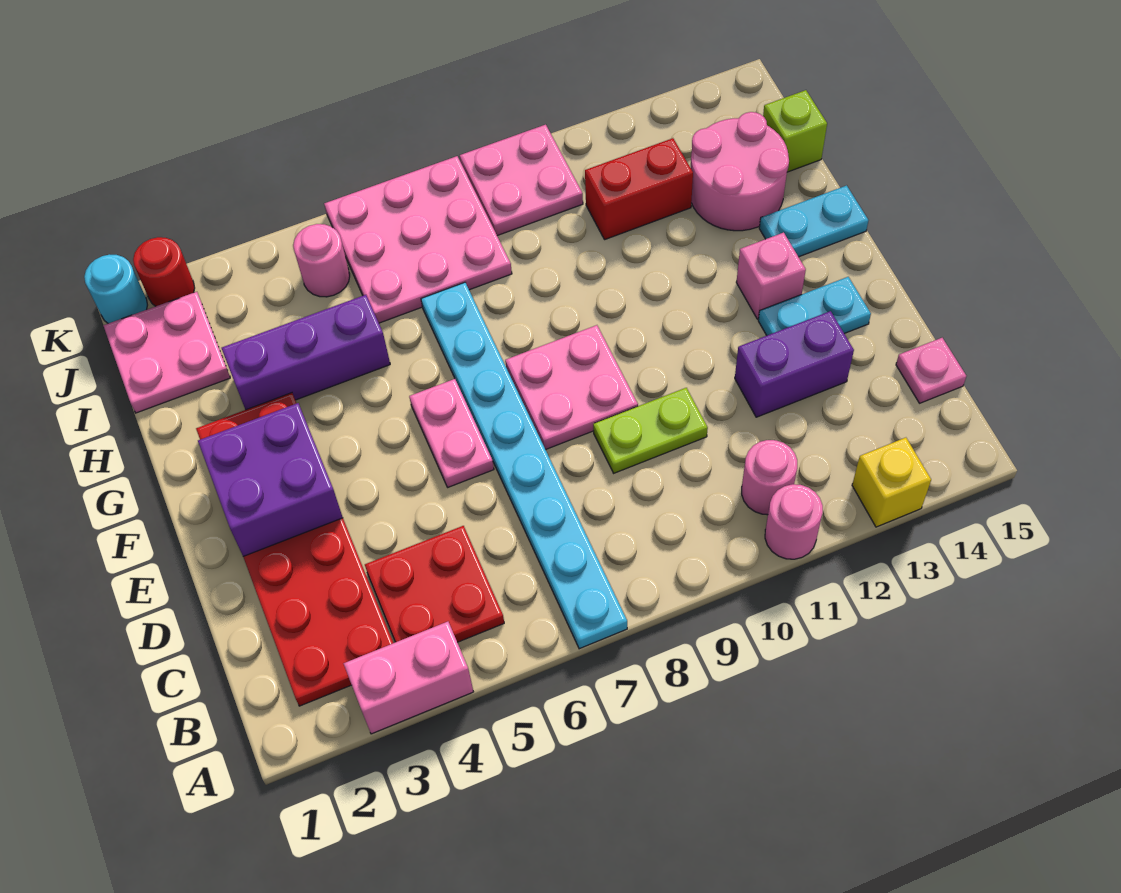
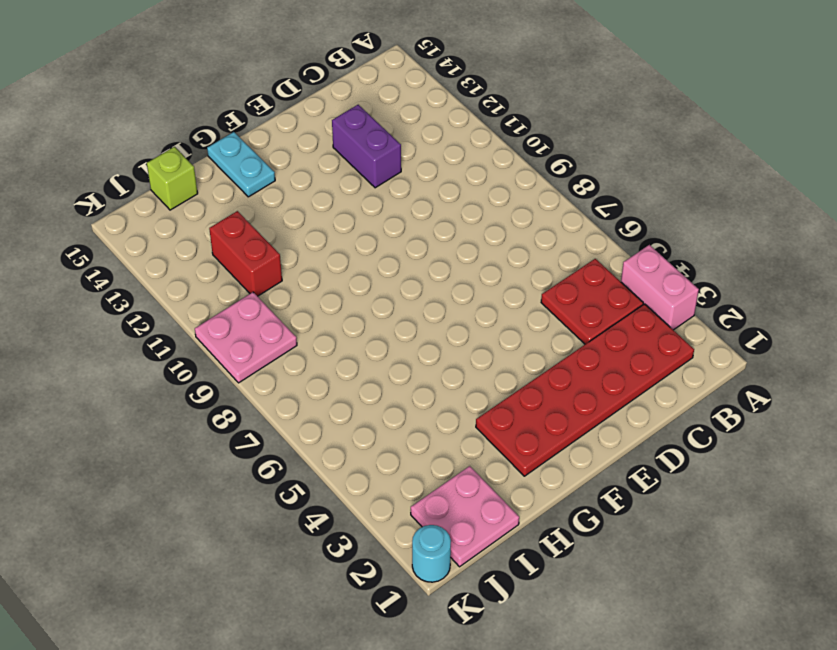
none -> cyan plate A7:H7 level 1
none -> pink round brick A11 level 1
none -> yellow brick A13 level 1

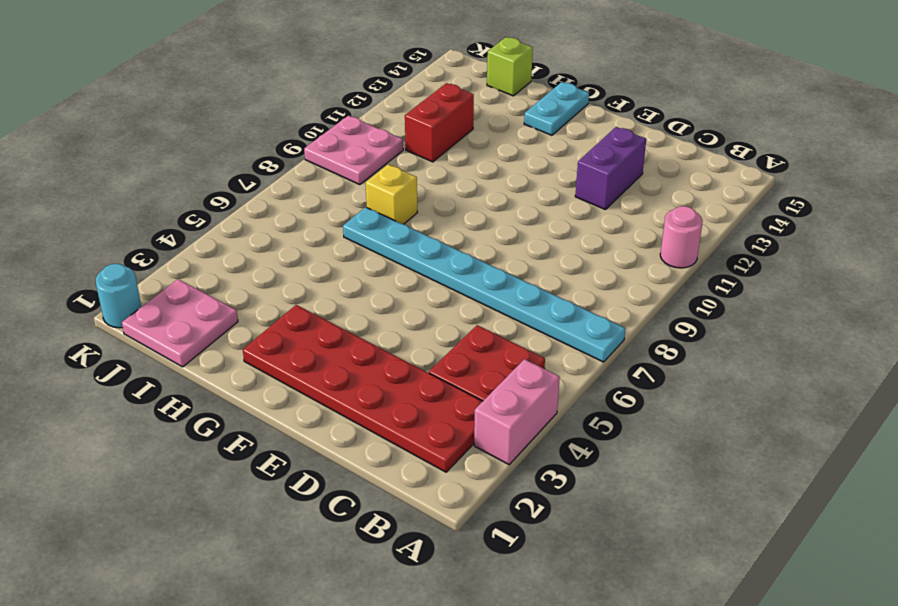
yellow brick H8 level 1 -> yellow brick A13 level 1
none -> pink round brick B11 level 1
none -> pink plate C15 level 1
none -> lime plate D9:D10 level 1

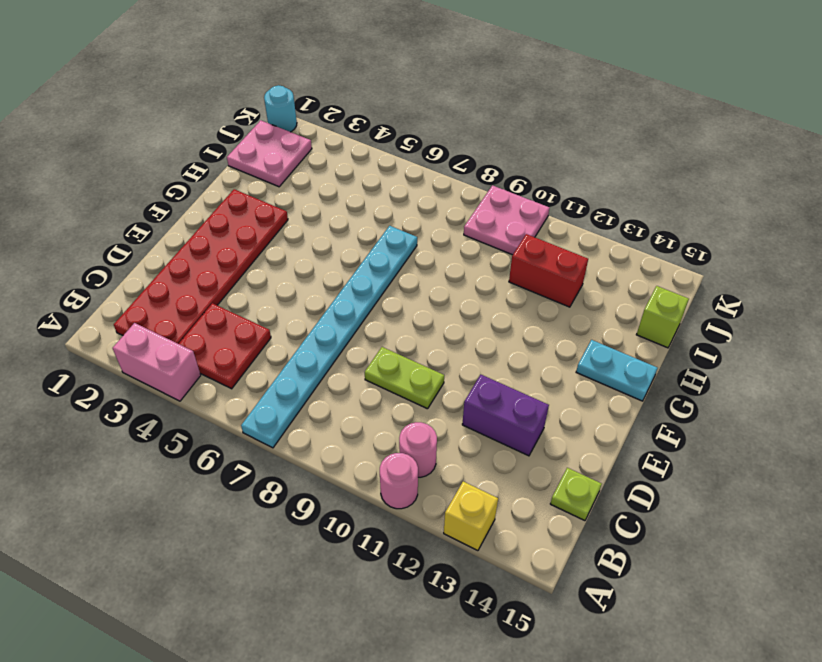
lime plate C15 level 1 -> pink plate C15 level 1
none -> pink plate E6:F6 level 1
none -> pink plate E8:F9 level 1
none -> cyan plate E13:E14 level 1

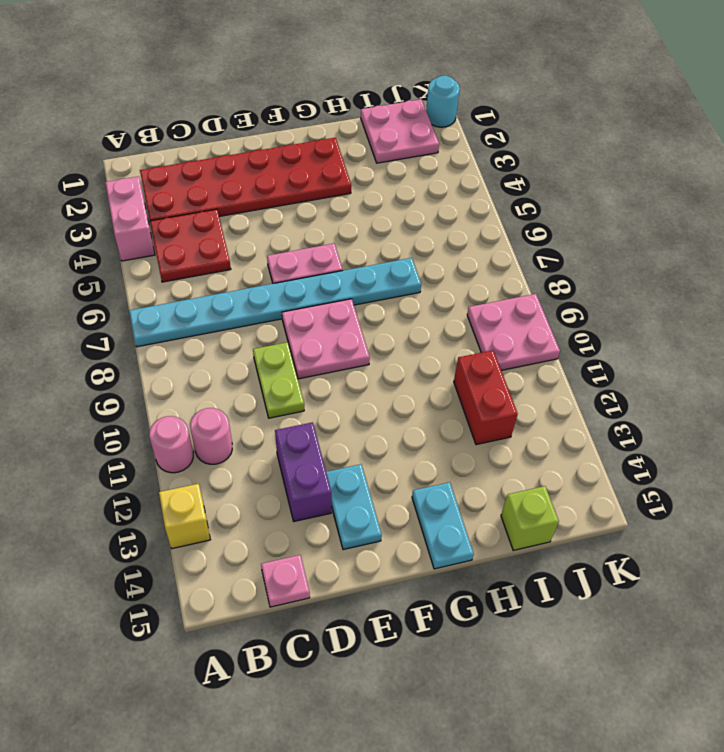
none -> pink brick F13 level 1
none -> purple brick H3:H5 level 1
none -> pink round brick H13:I14 level 1

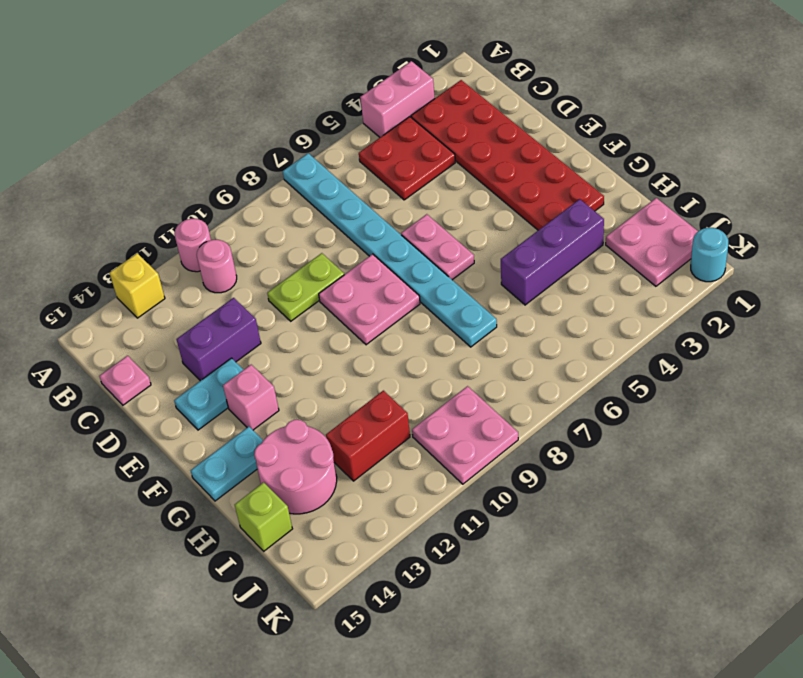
none -> pink plate I6:K8 level 1
none -> pink round brick J5 level 1
none -> red round brick K2 level 1

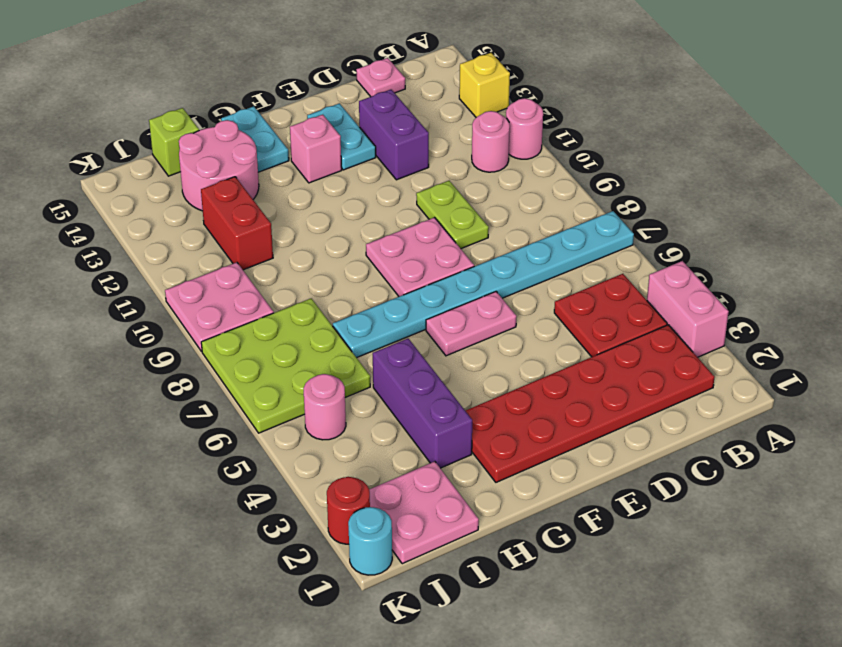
lime plate I6:K8 level 1 -> pink plate I6:K8 level 1
none -> purple brick E2:F3 level 2

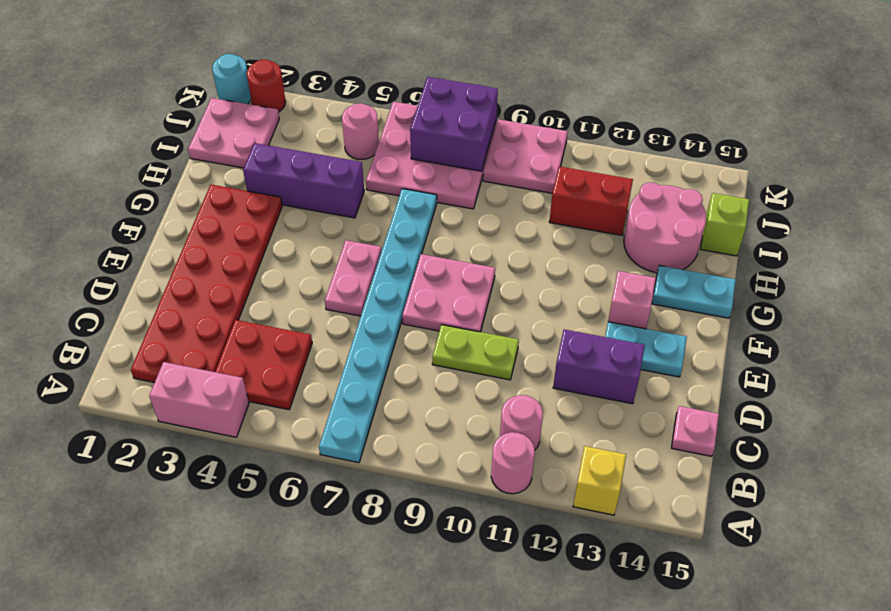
purple brick J7:K8 level 2 -> purple brick E2:F3 level 2

